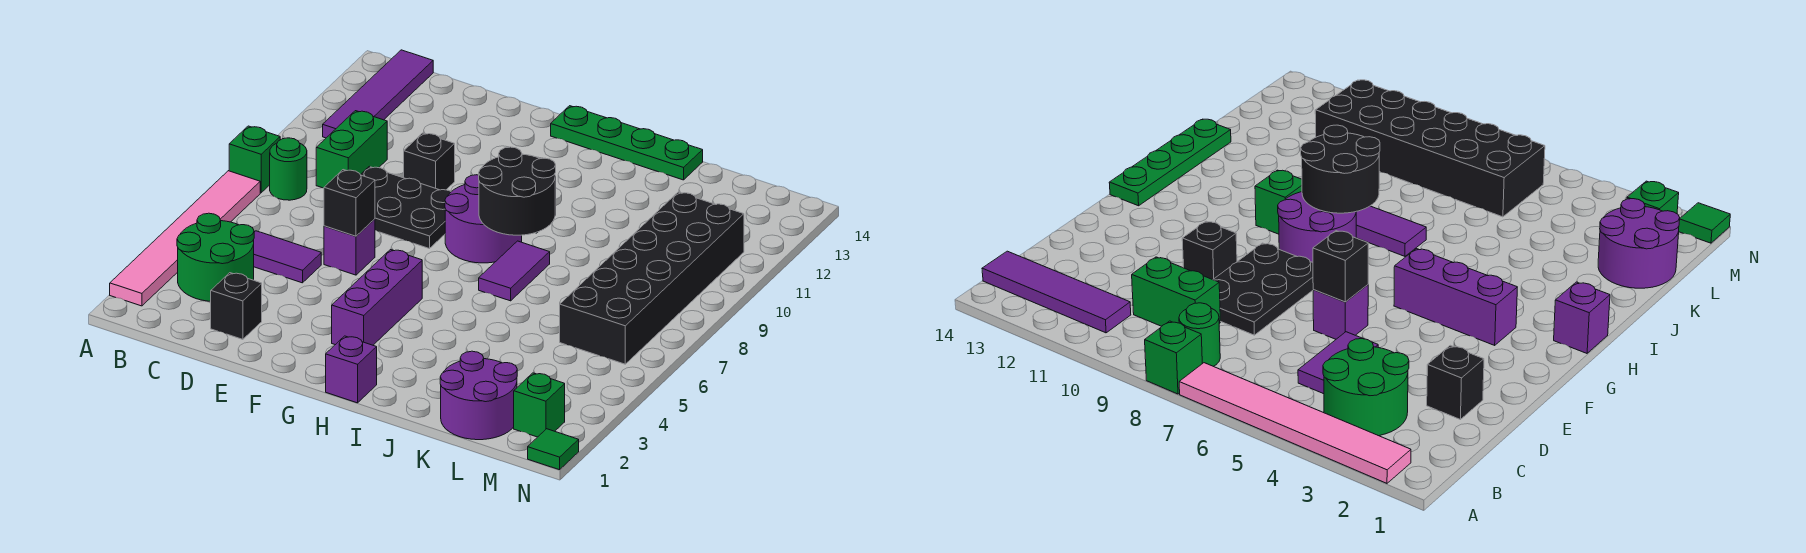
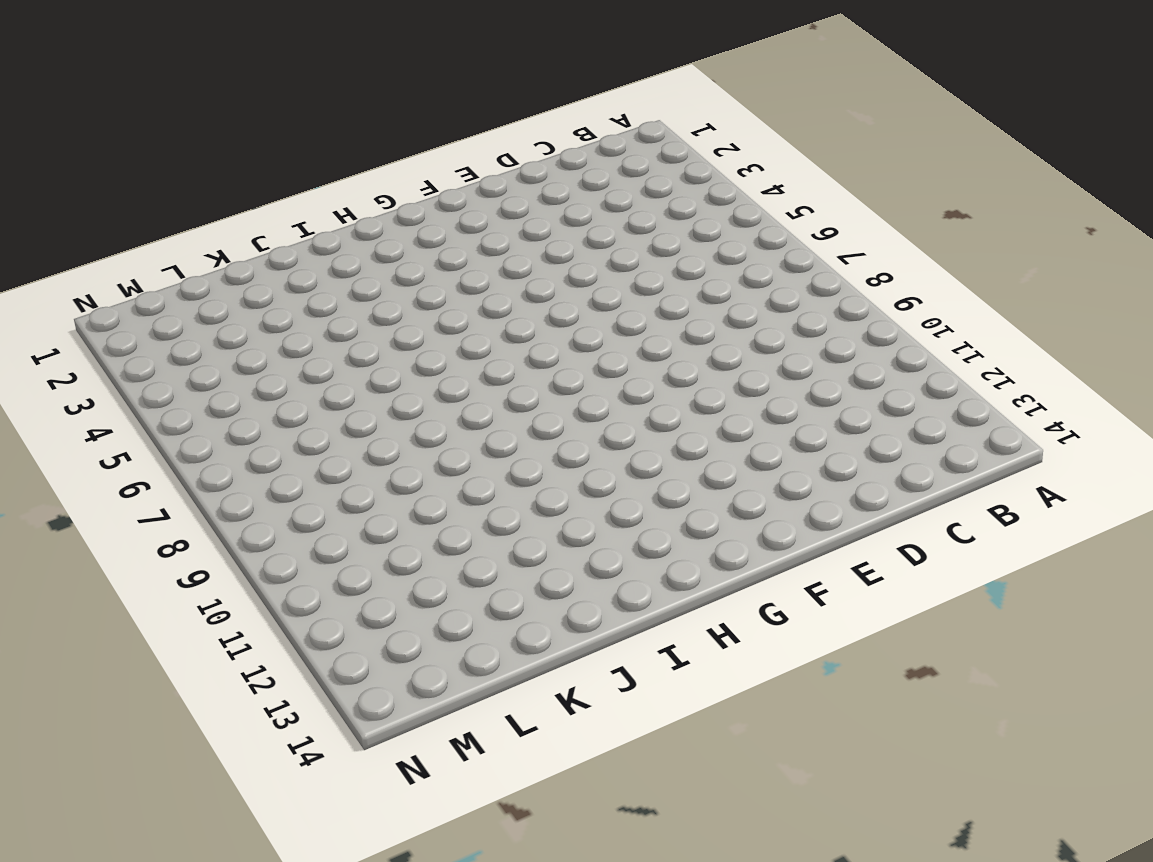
none -> pink tile A2:A7 level 1
none -> green brick A8 level 1
none -> green round brick B3:C4 level 1

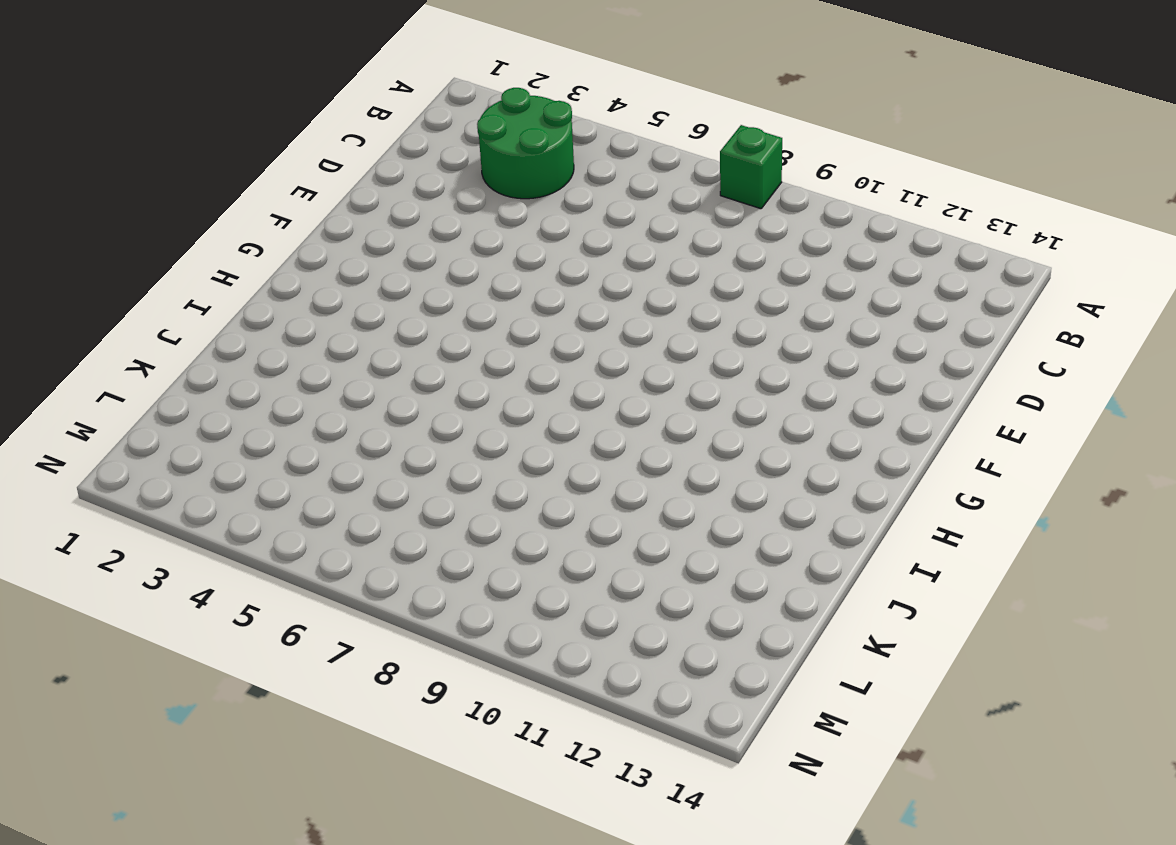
none -> pink tile A2:A7 level 1
none -> green round brick B8 level 1
none -> purple tile B11:B14 level 1

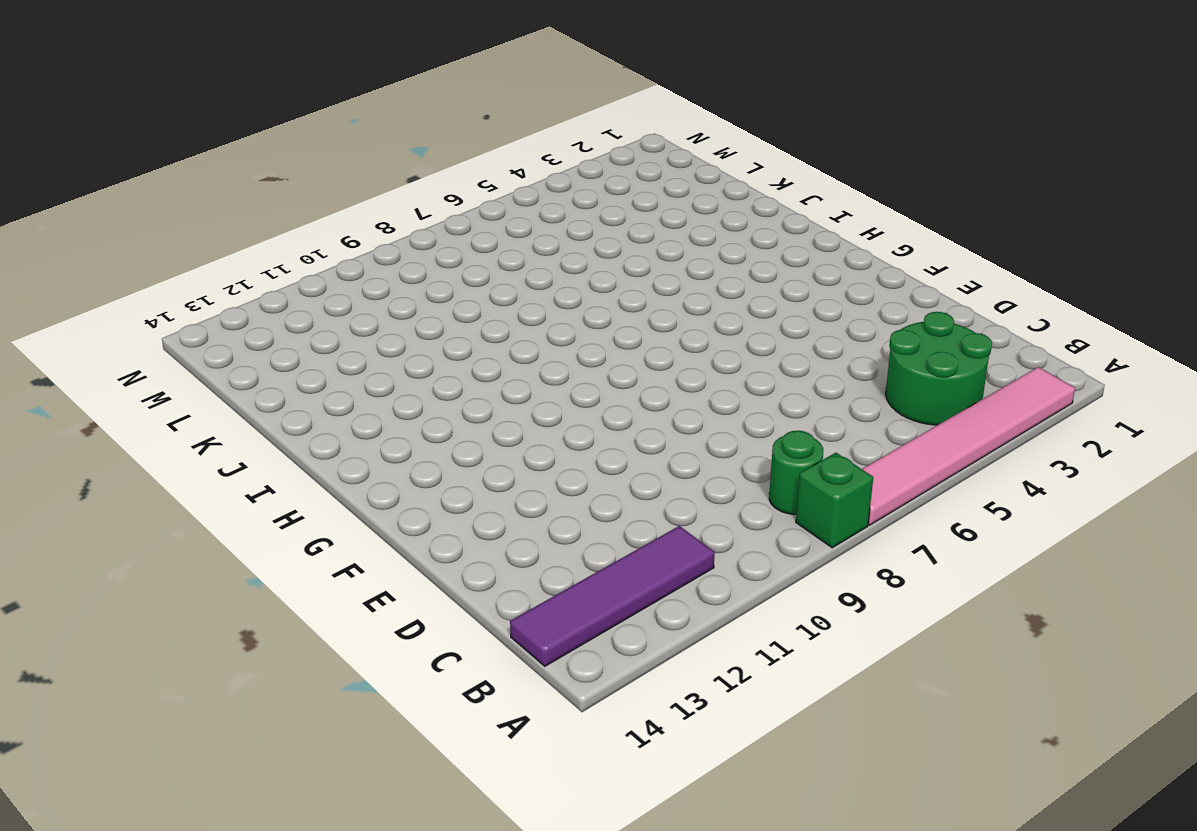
none -> purple tile C5:D5 level 1
none -> green brick C9:C10 level 1
none -> black brick D2 level 1

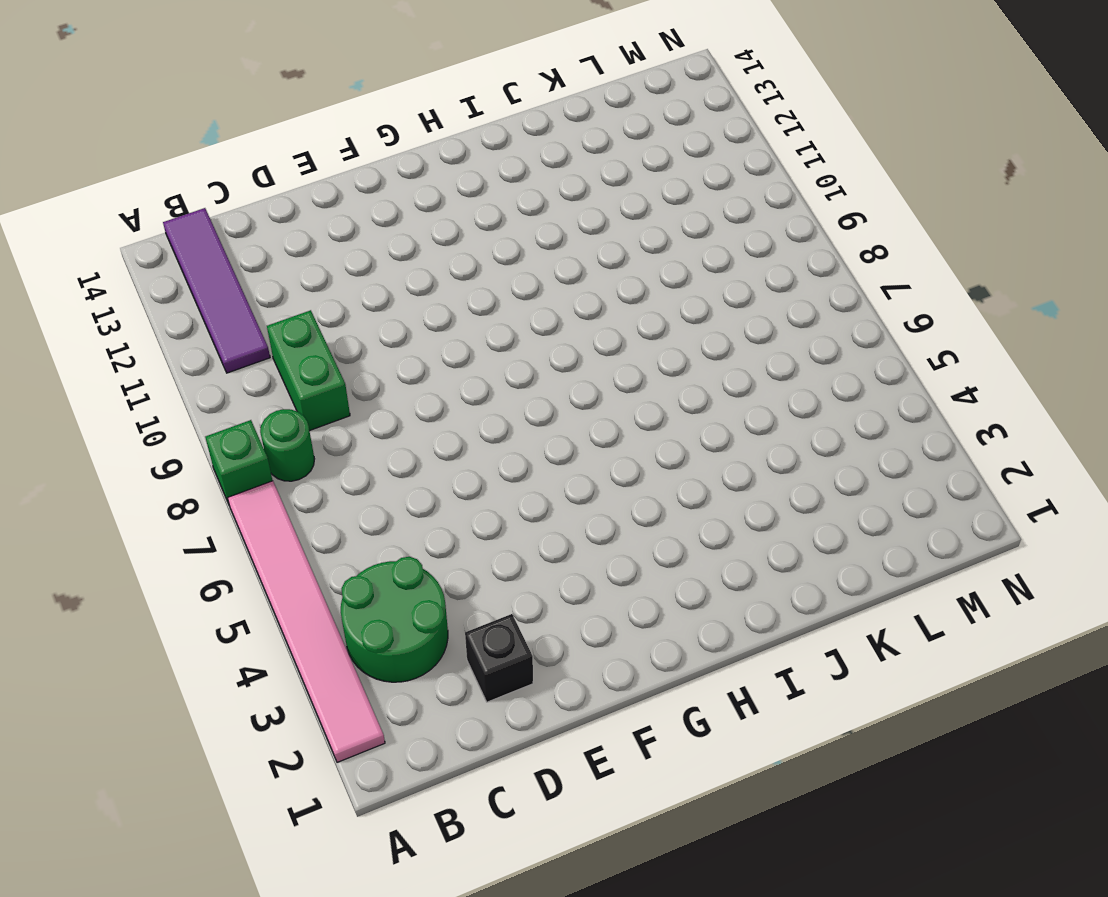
none -> purple tile C5:D5 level 1
none -> black plate D8:F9 level 1
none -> purple brick E6 level 1

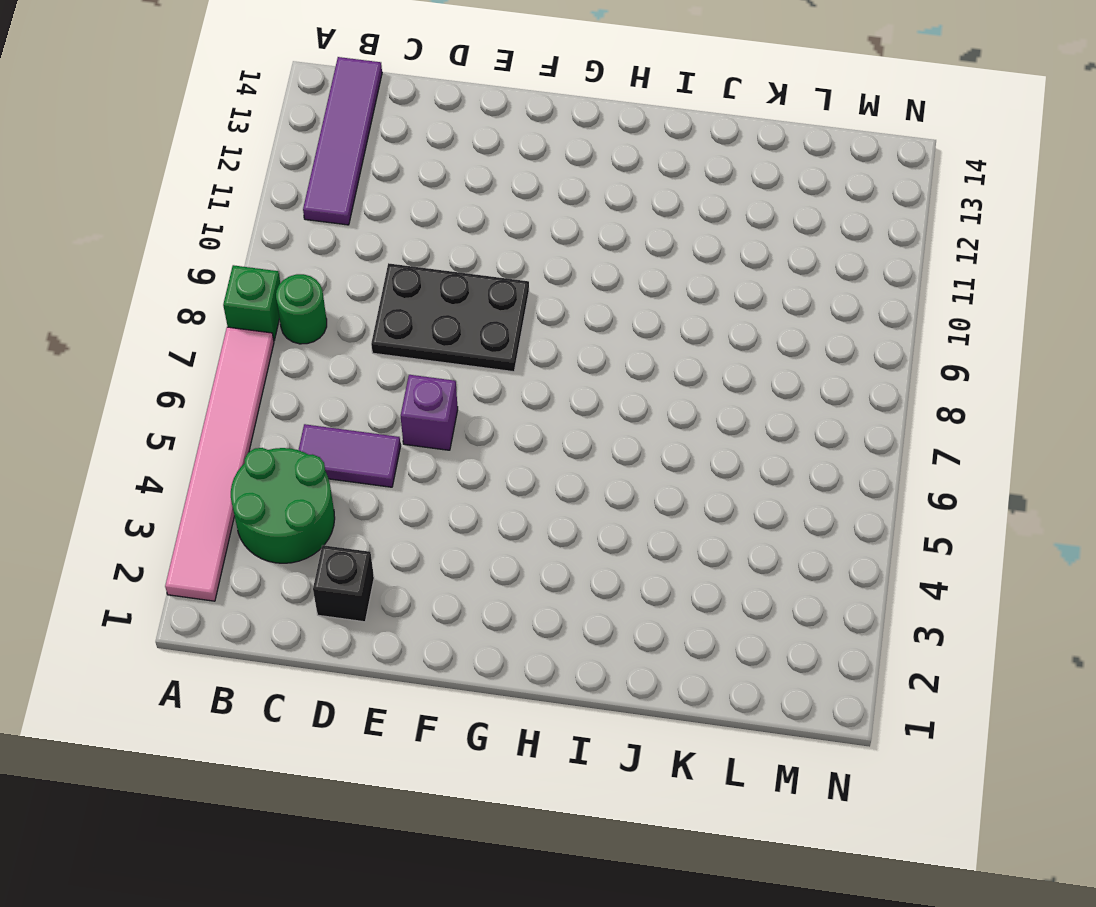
none -> green brick C9:C10 level 1
none -> black brick E10 level 1
none -> purple brick G3:G5 level 1

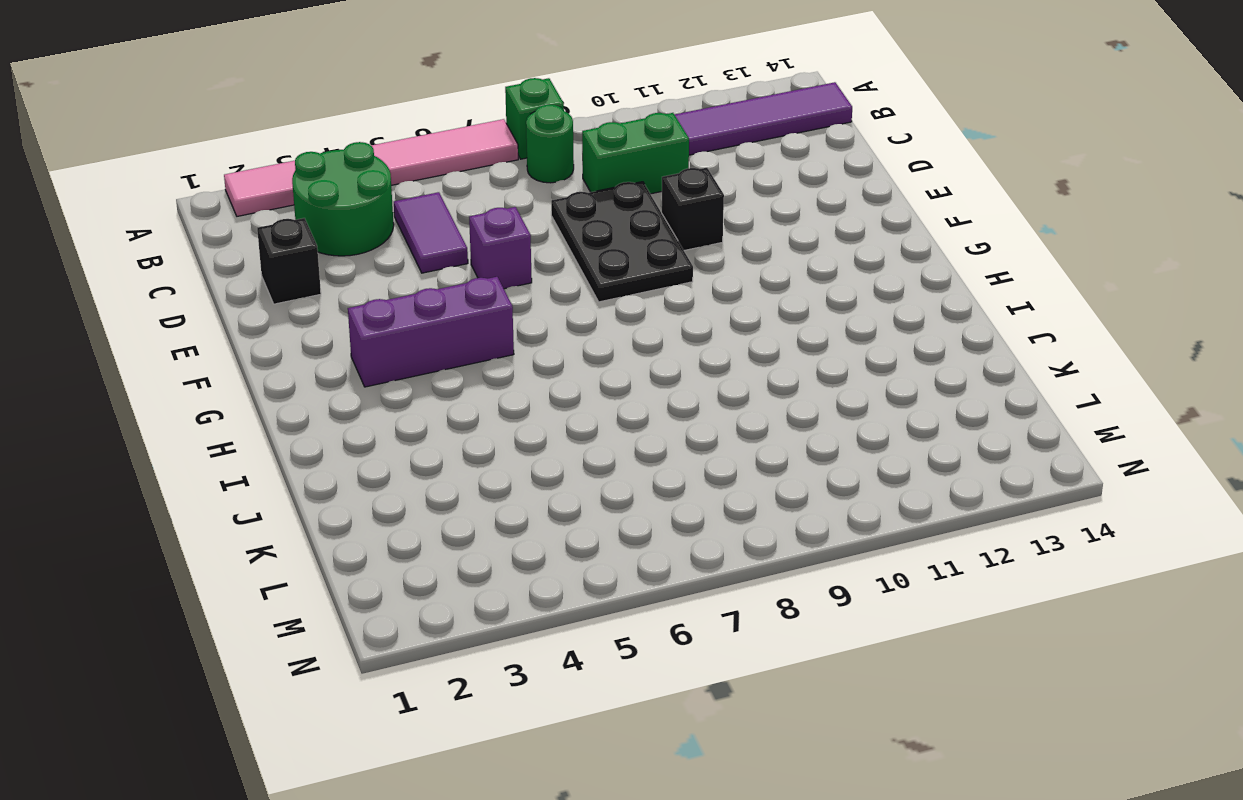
none -> purple round brick G8:H9 level 1
none -> green plate G14:J14 level 1
none -> purple brick H1 level 1

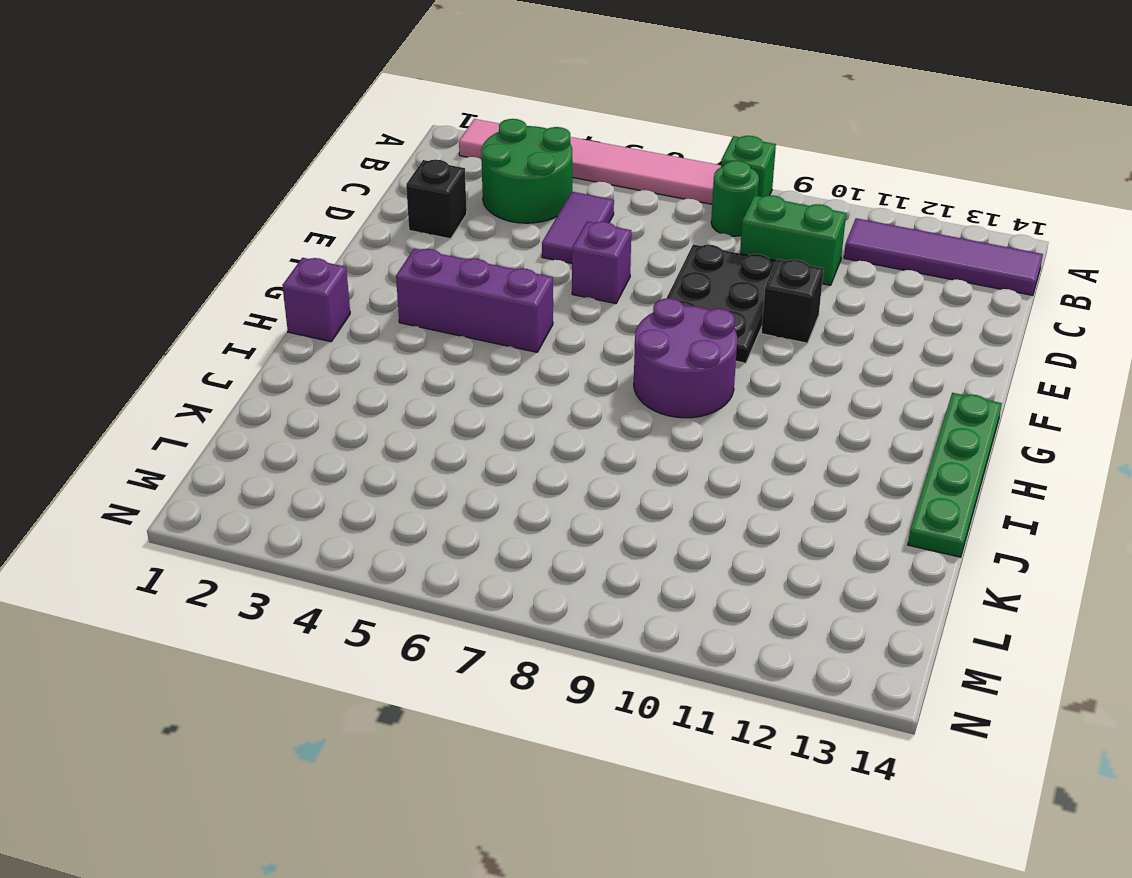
none -> green brick H10 level 1
none -> purple tile I7:I8 level 1
none -> purple round brick K1:L2 level 1

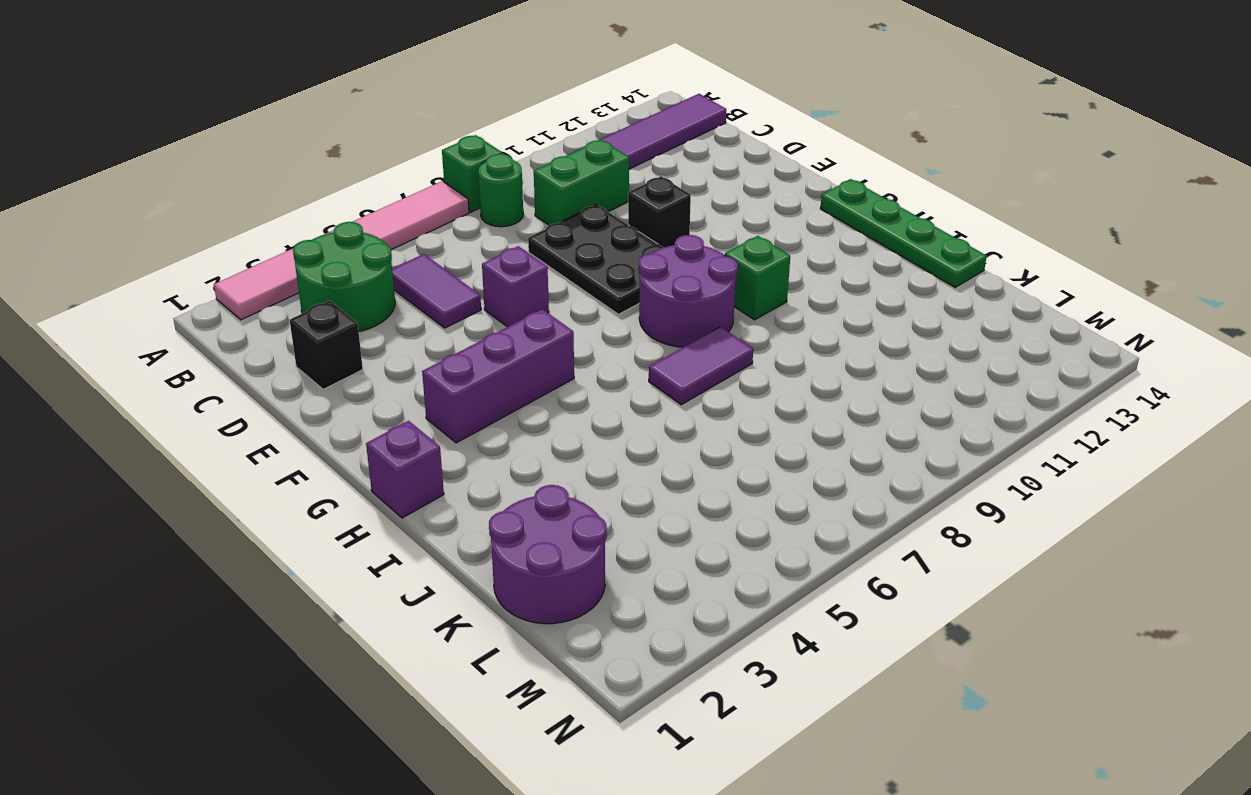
none -> black brick L6:M11 level 1
none -> green brick M2 level 1
none -> green tile N1 level 1

